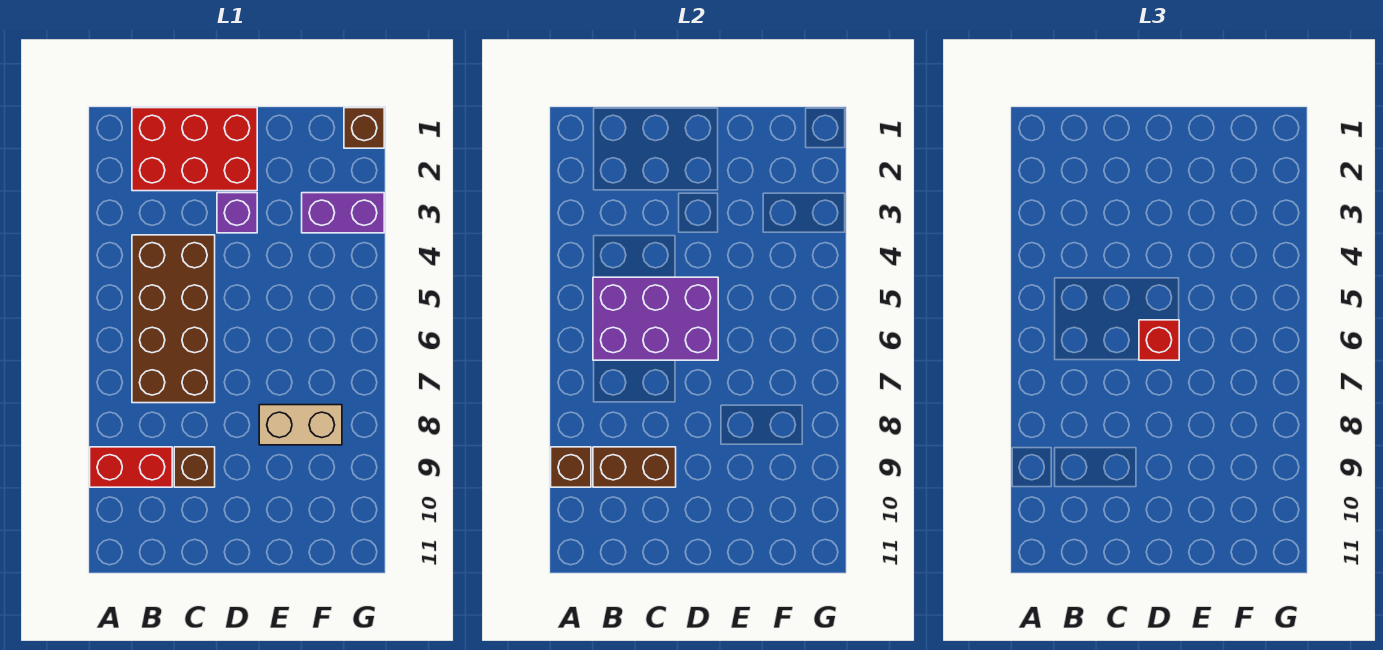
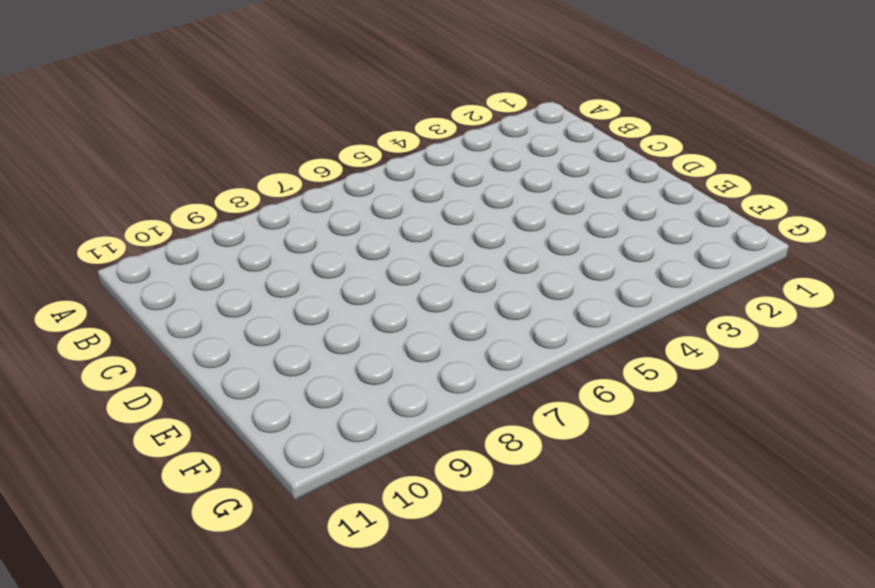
none -> red brick A9:B9 level 1
none -> red brick B1:D2 level 1
none -> brown brick B4:C7 level 1

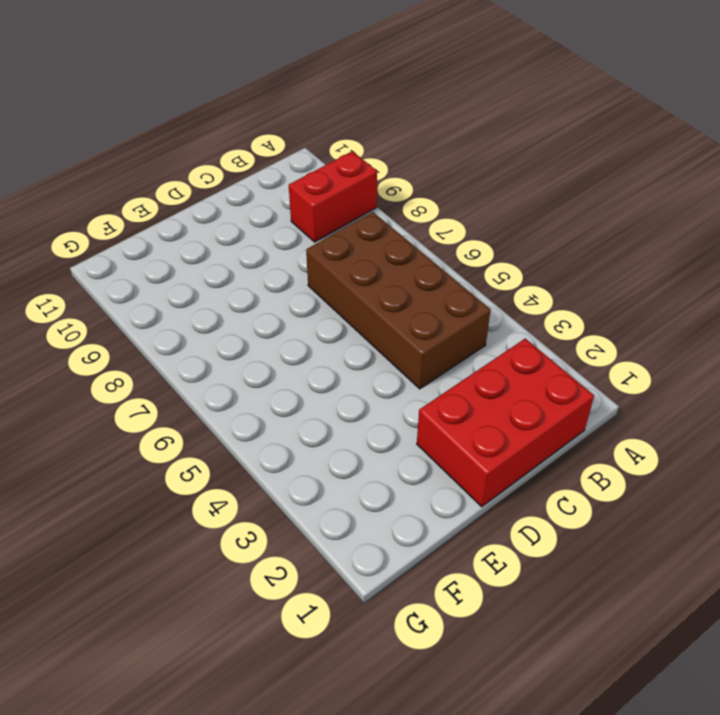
none -> brown brick C9 level 1
none -> purple brick D3 level 1
none -> tan brick E8:F8 level 1

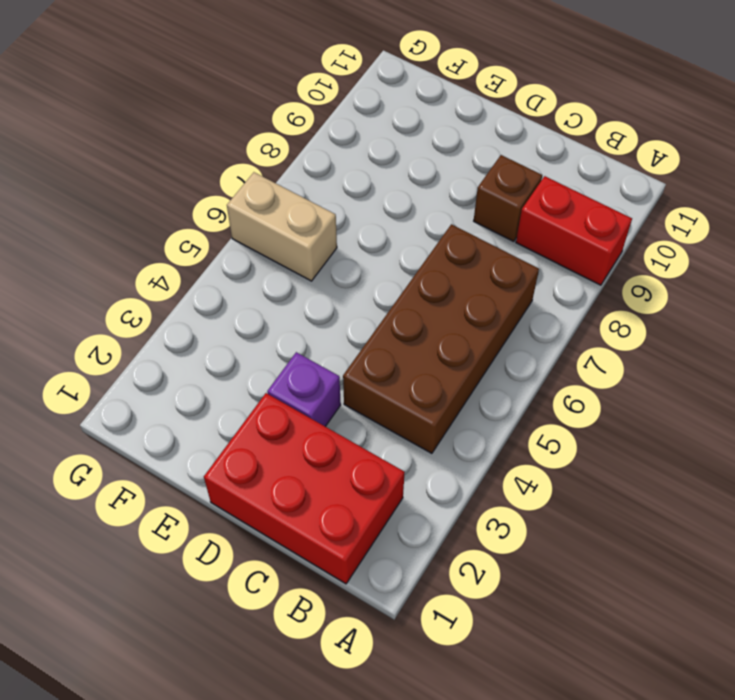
tan brick F6:G6 level 1 -> tan brick E8:F8 level 1
none -> purple brick F3:G3 level 1
none -> brown brick G1 level 1
none -> brown brick A9 level 2

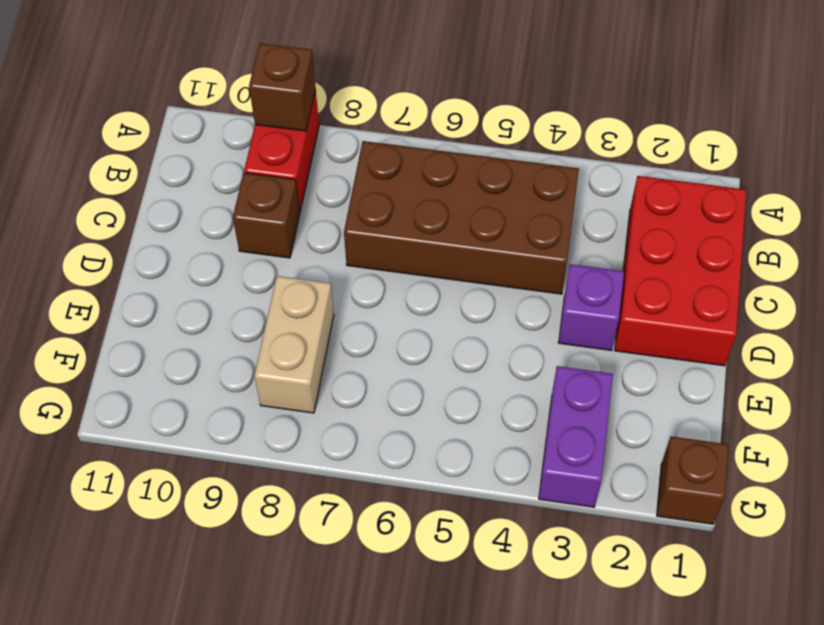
none -> purple brick B5:D6 level 2
none -> brown brick B9:C9 level 2
none -> red brick D6 level 3

